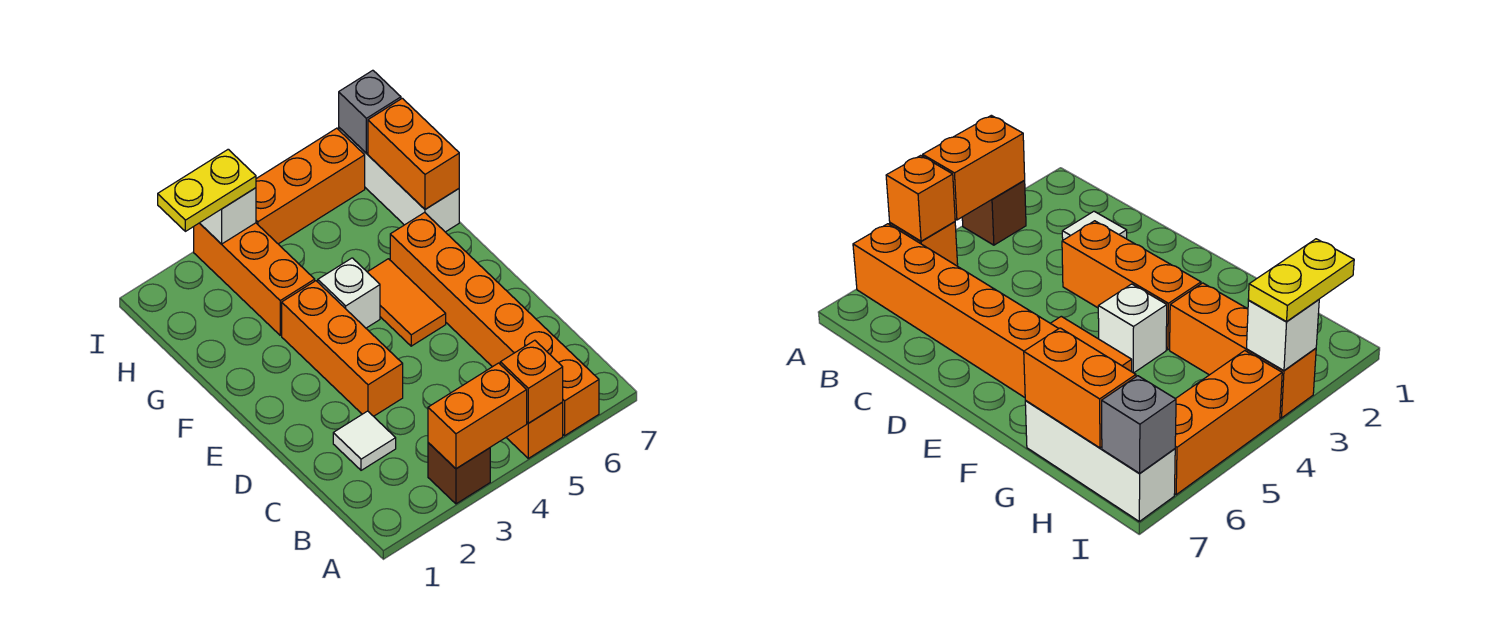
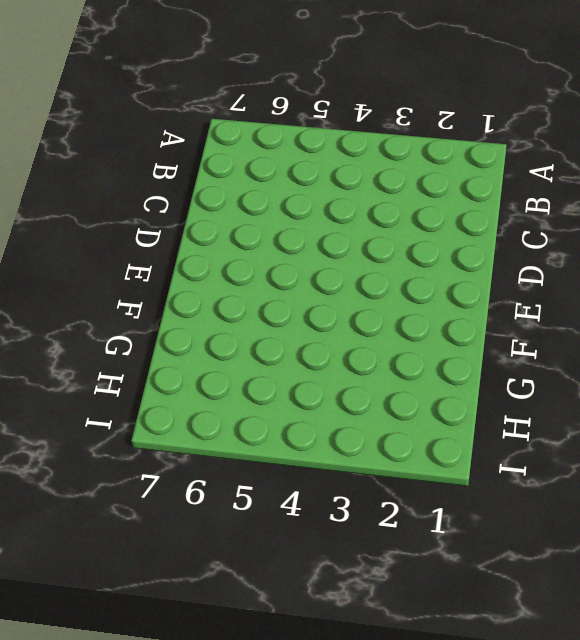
none -> brown brick A3 level 1
none -> orange brick A5 level 1
none -> orange brick A6:F6 level 1

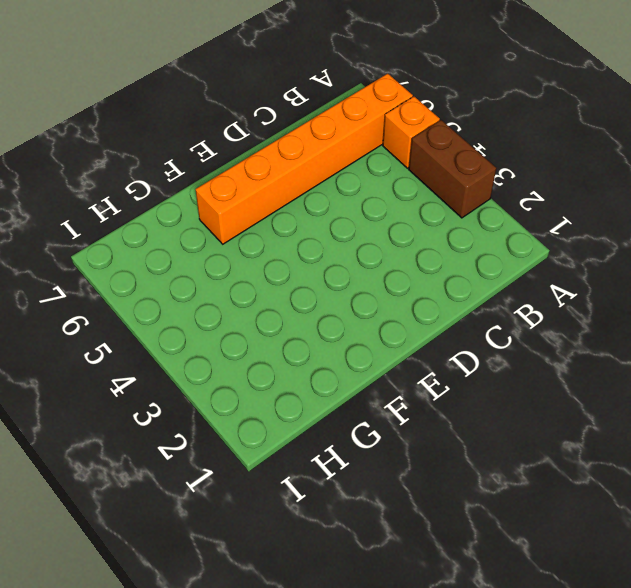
brown brick A3:A4 level 1 -> brown brick A3 level 1
none -> white tile C2 level 1
none -> orange brick D3:F3 level 1
none -> orange tile E5:F5 level 1

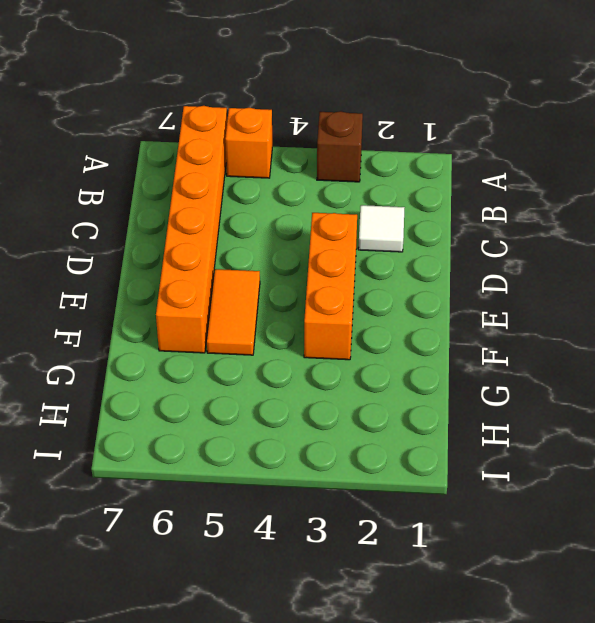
none -> white brick F4 level 1
none -> orange brick G3:I3 level 1
none -> white brick G7:I7 level 1

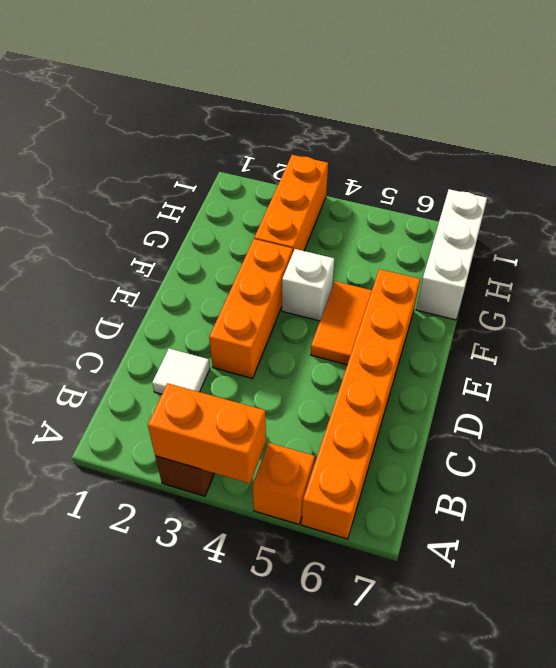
none -> orange brick I4:I6 level 1
none -> orange brick A5 level 2
none -> orange brick G7:H7 level 2

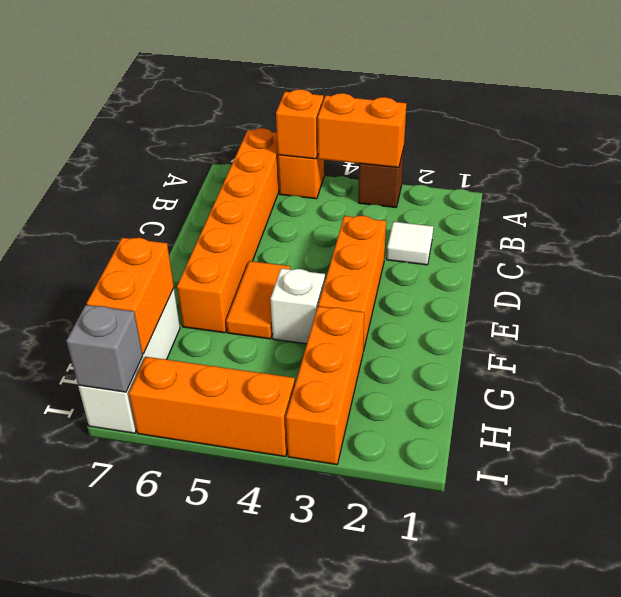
none -> white brick I3 level 2
none -> yellow plate I2:I3 level 3

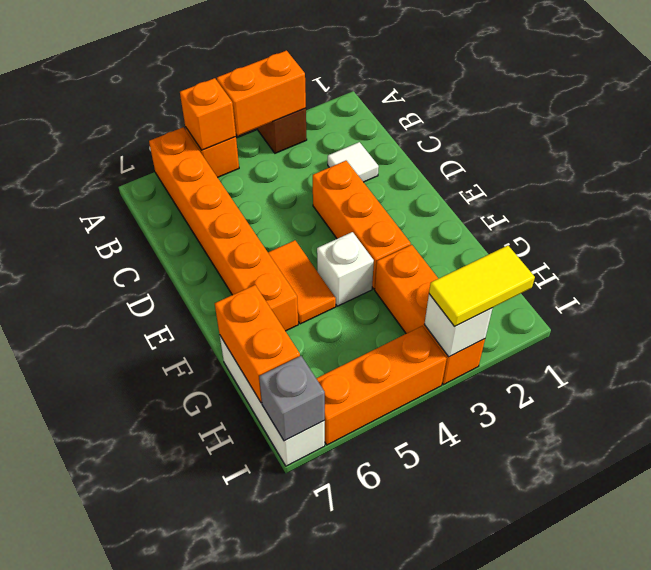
yellow tile I2:I3 level 3 -> yellow plate I2:I3 level 3

